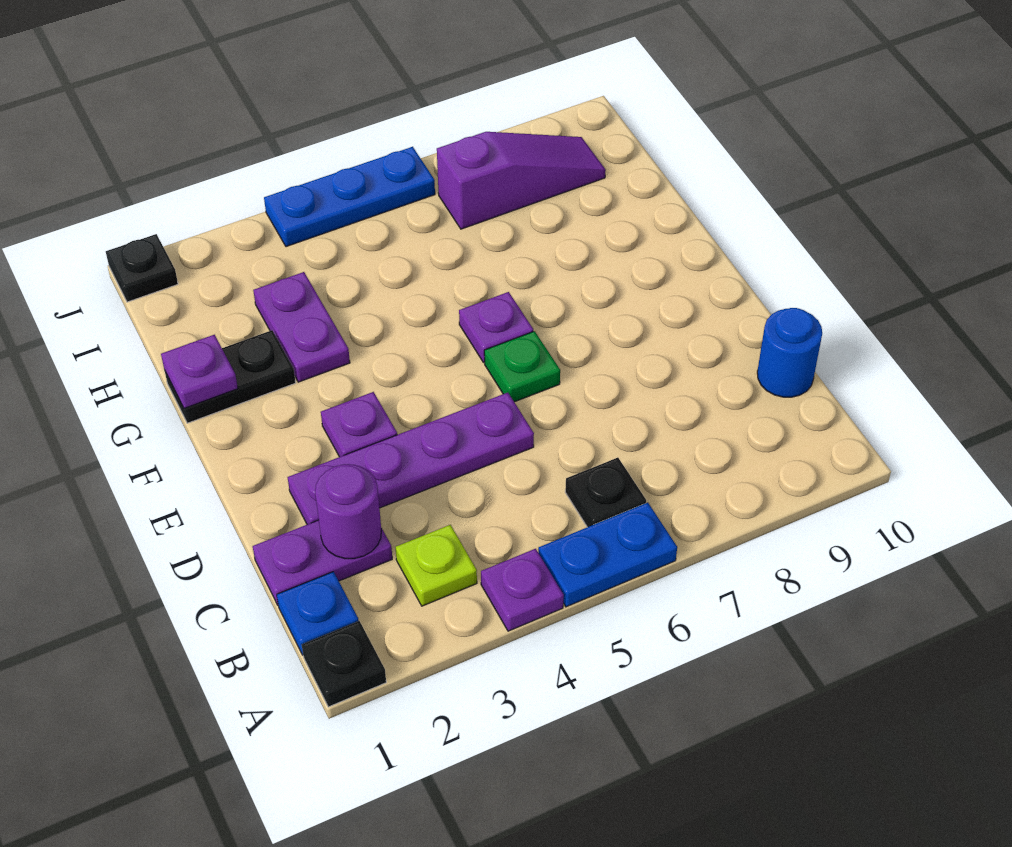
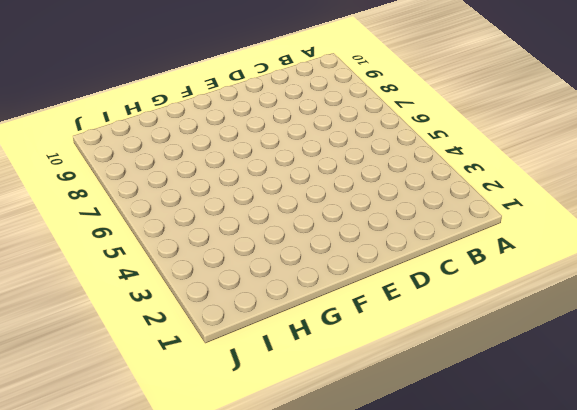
none -> black plate A1 level 1
none -> purple plate A4 level 1
none -> blue plate A5:A6 level 1

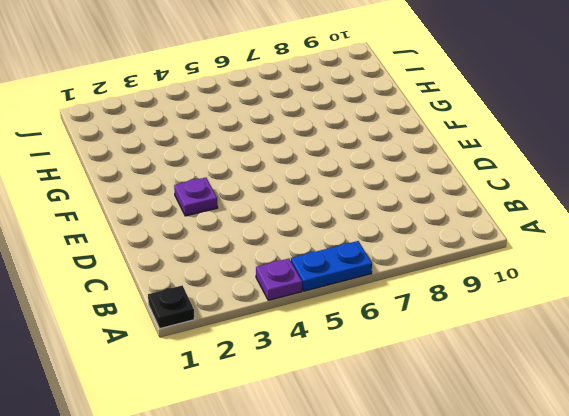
none -> blue plate B1 level 1
none -> lime plate B3 level 1
none -> black plate B6 level 1

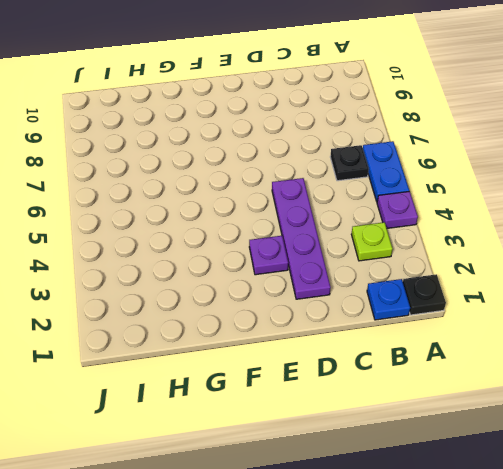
none -> purple plate C1:C2 level 1
none -> blue round brick C10 level 1
none -> green plate E6 level 1

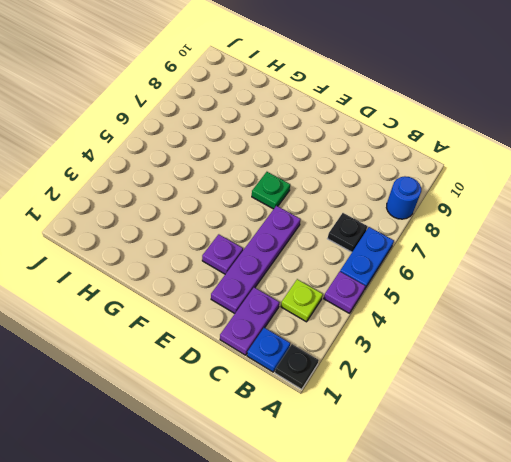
blue round brick A8 level 1 -> blue round brick C10 level 1
none -> purple plate F6 level 1
none -> black plate G1:G2 level 1
none -> purple plate G3:H3 level 1

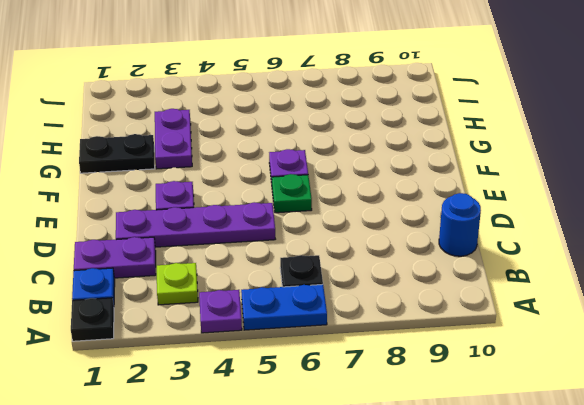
none -> purple slope I7:I9 level 1 top 7
none -> black plate J1 level 1
none -> blue plate J4:J6 level 1

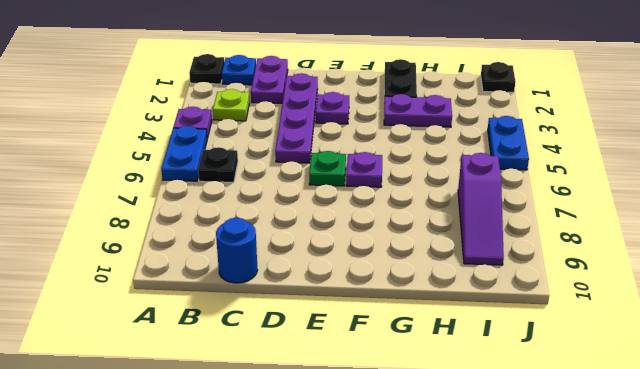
blue plate J4:J5 level 1 -> blue plate J4:J6 level 1
none -> purple round brick C2 level 2
none -> purple plate G1 level 2

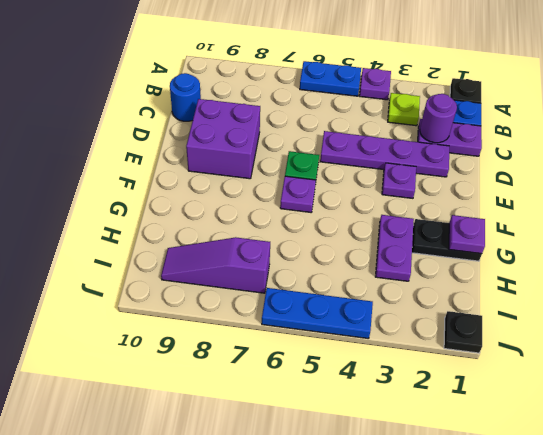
purple brick D8:E9 level 1 -> none
none -> black plate B6 level 1

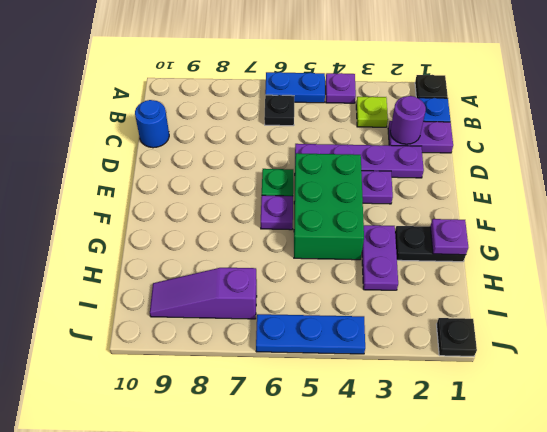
green brick E4:G5 level 1 -> none

